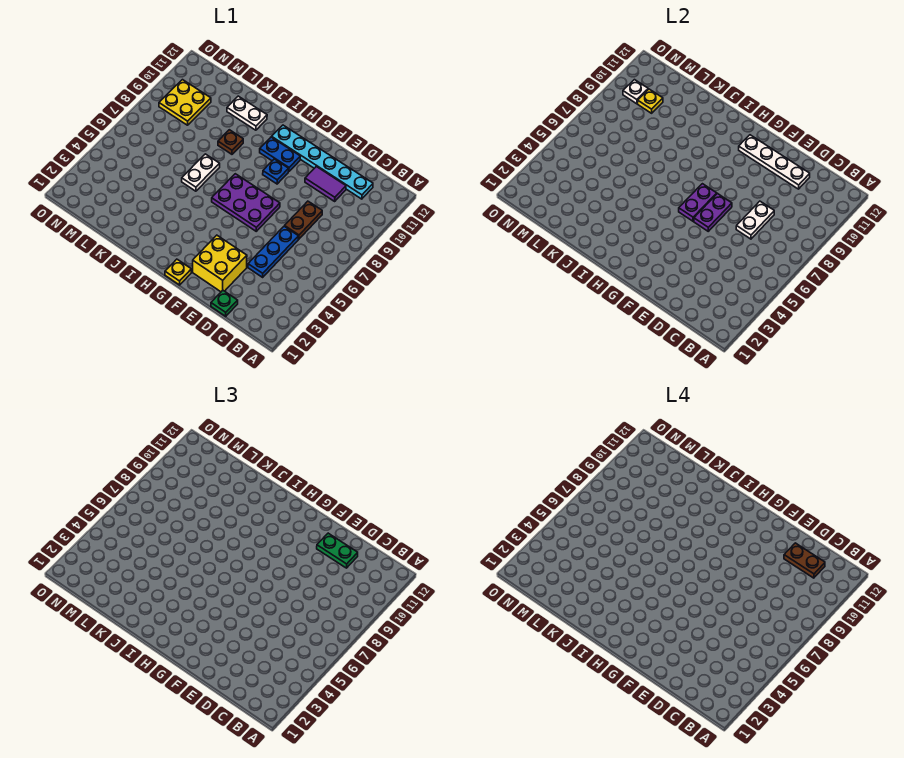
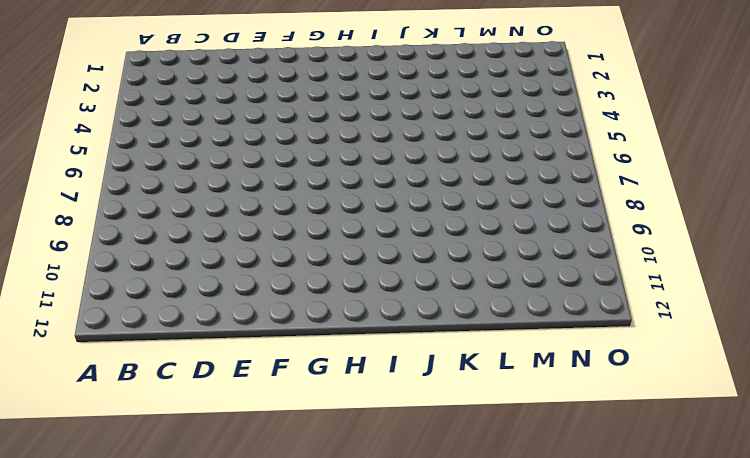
none -> cyan plate C11:H11 level 1
none -> green plate D1 level 1
none -> blue plate D4:D6 level 1

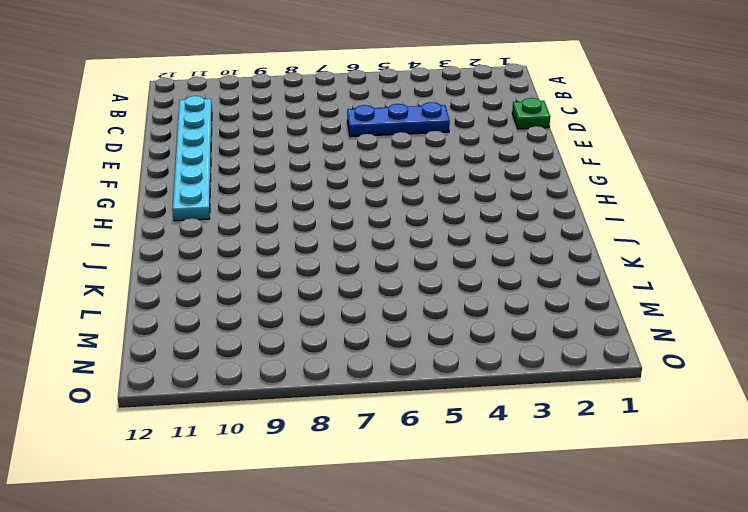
none -> brown plate D7:D8 level 1
none -> purple tile D10:E10 level 1
none -> yellow brick E2:F3 level 1

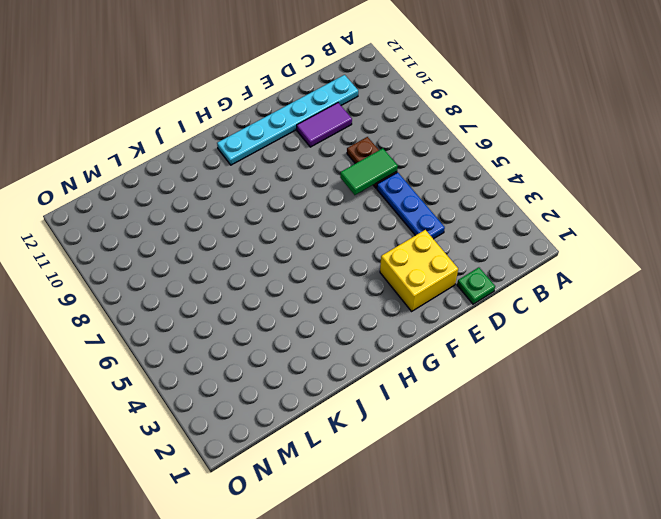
green tile D7:E7 level 2 -> white plate D7:D8 level 2
none -> purple plate F6:H7 level 1
none -> yellow plate G1 level 1
none -> blue plate G9 level 1

